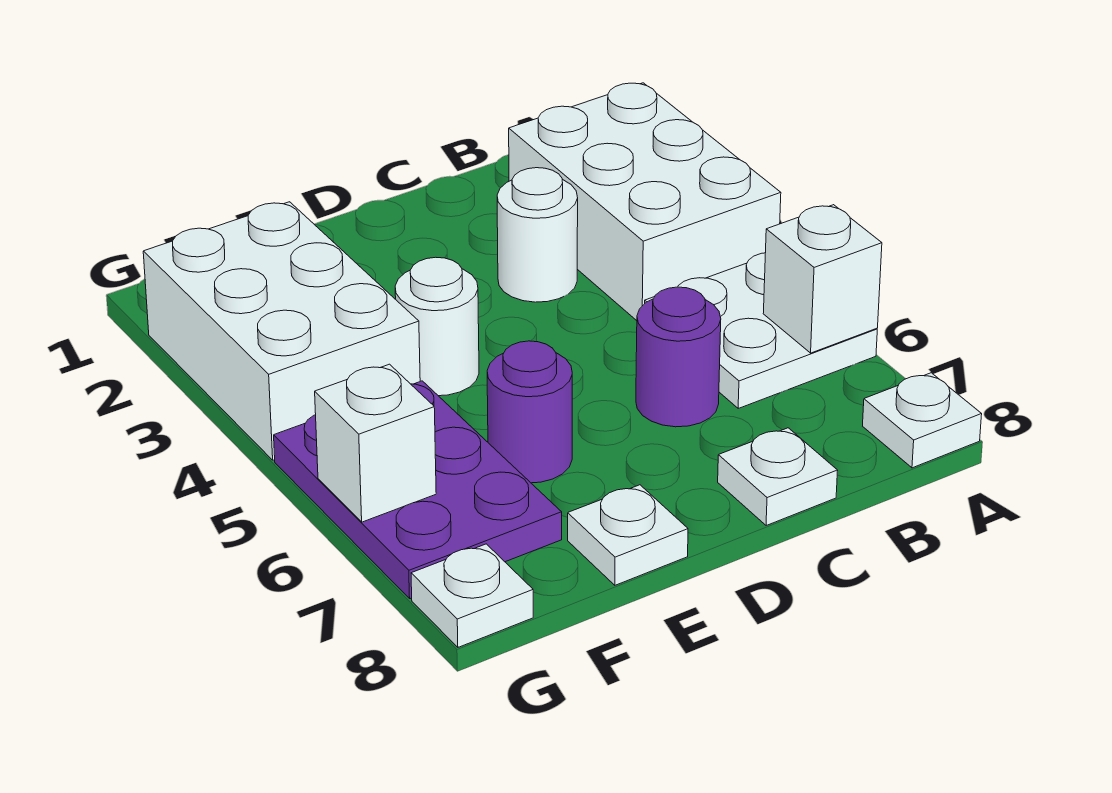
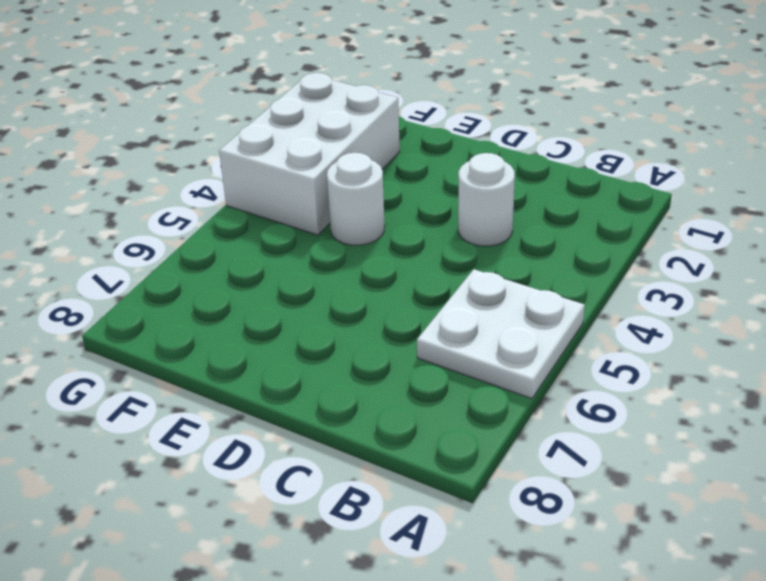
none -> white brick A2:B4 level 1
none -> white plate A8 level 1
none -> purple round brick C6 level 1

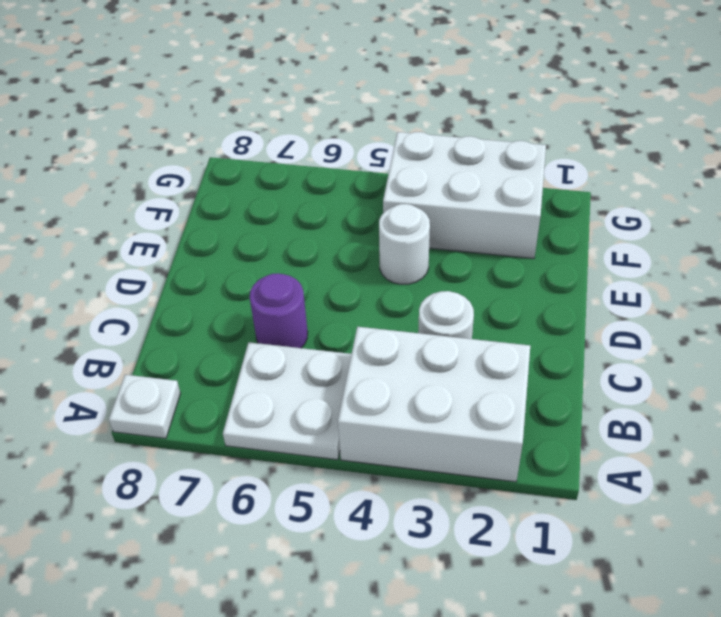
none -> white plate C8 level 1
none -> purple round brick E6 level 1
none -> white plate E8 level 1

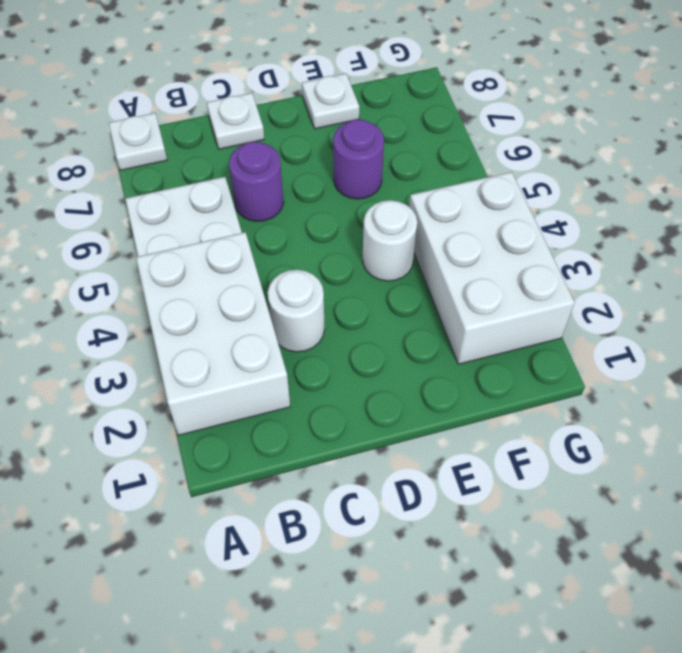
none -> purple plate F5:G7 level 1
none -> white plate G8 level 1
none -> white brick A6 level 2

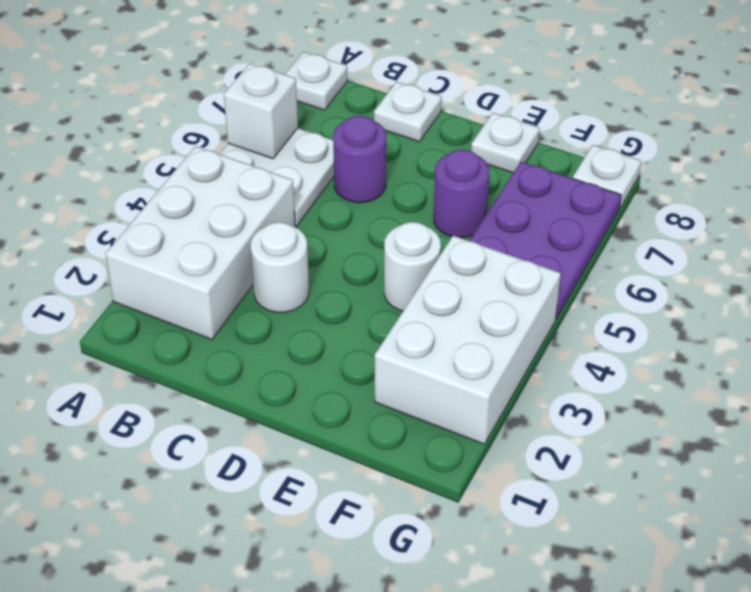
none -> white brick G6 level 2

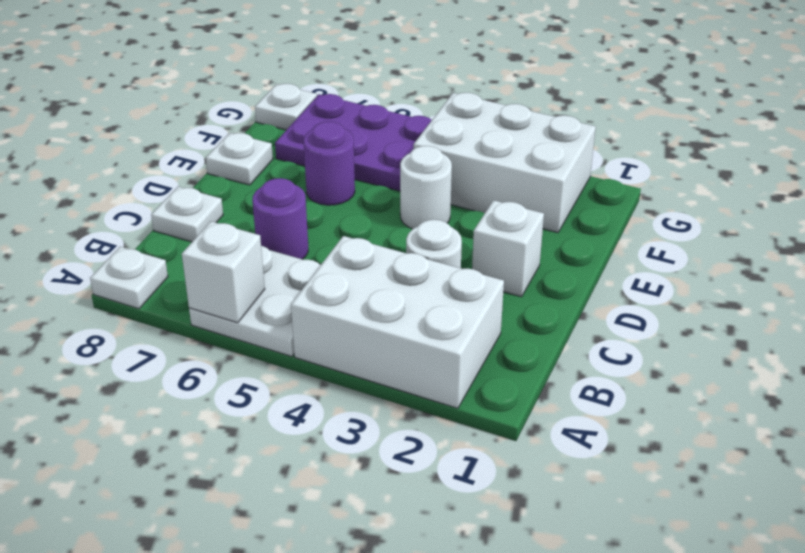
white brick D2 level 1 -> white brick G6 level 2

